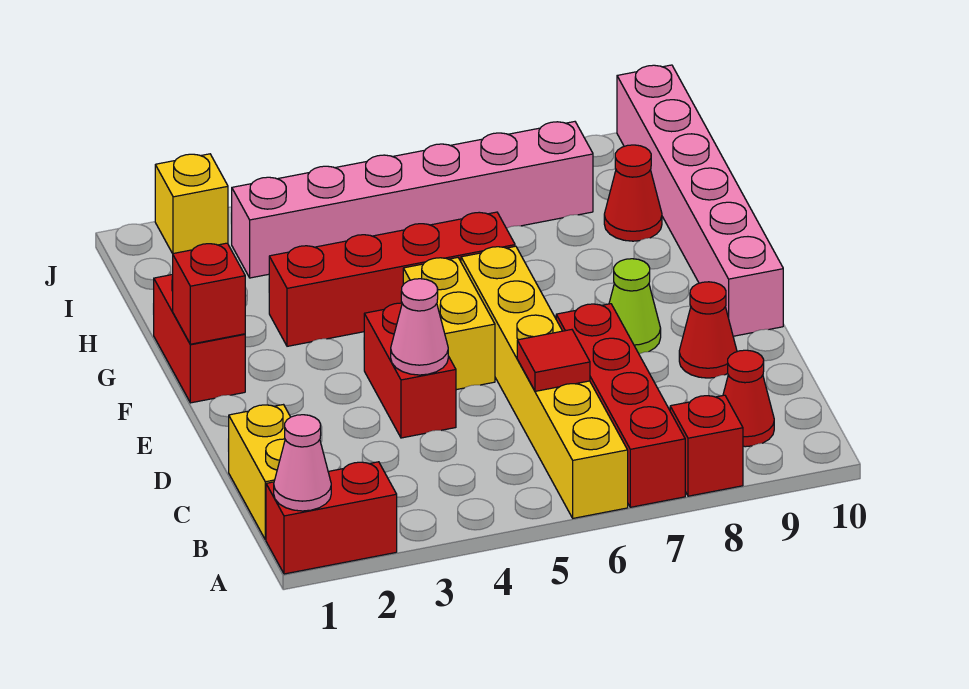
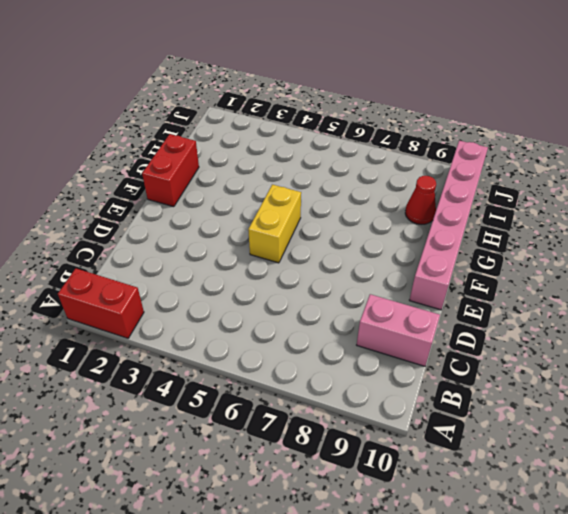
pink brick C9:C10 level 1 -> none
none -> yellow brick A6:F6 level 1
none -> red brick A7:D7 level 1
none -> red brick A8 level 1

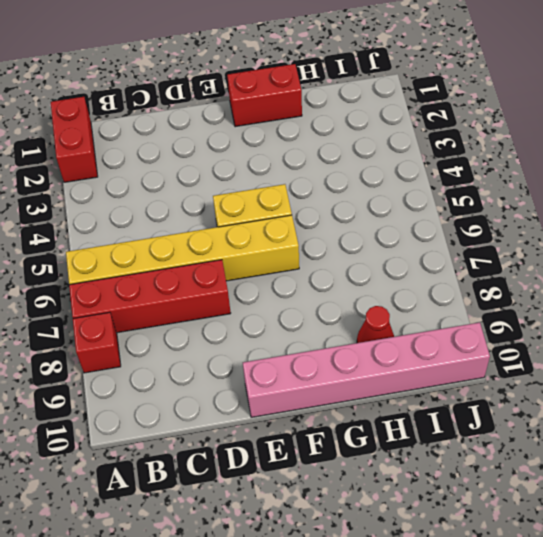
none -> yellow brick B1:C1 level 1
none -> red cone B9 level 1
none -> red brick D4:E4 level 1

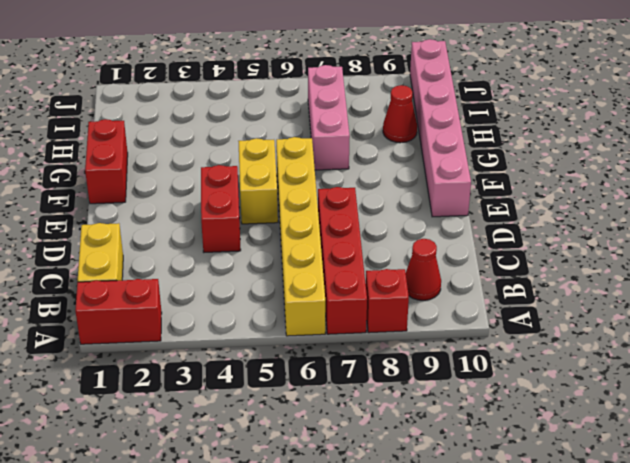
pink brick G7:I7 level 1 -> pink brick I3:I8 level 1
none -> red cone D9 level 1
none -> lime cone E8 level 1
none -> red brick G3:G6 level 1

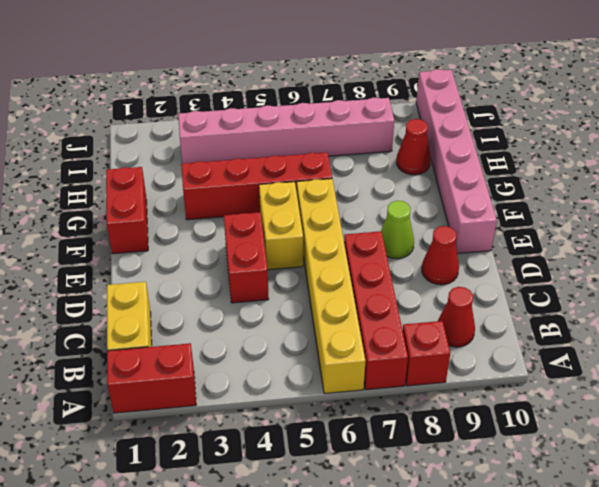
none -> yellow brick J2 level 1
none -> pink cone A1 level 2
none -> red tile C6 level 2

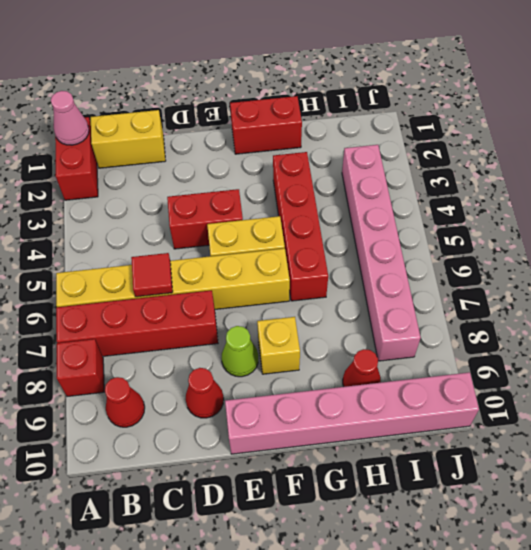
yellow brick F8 level 1 -> yellow brick J2 level 1
none -> pink cone D4 level 2
none -> red brick F1 level 2

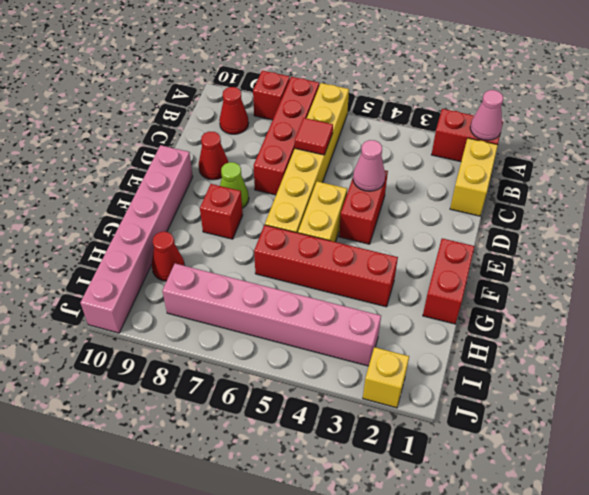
red brick F8 level 1 -> red brick F1 level 2

